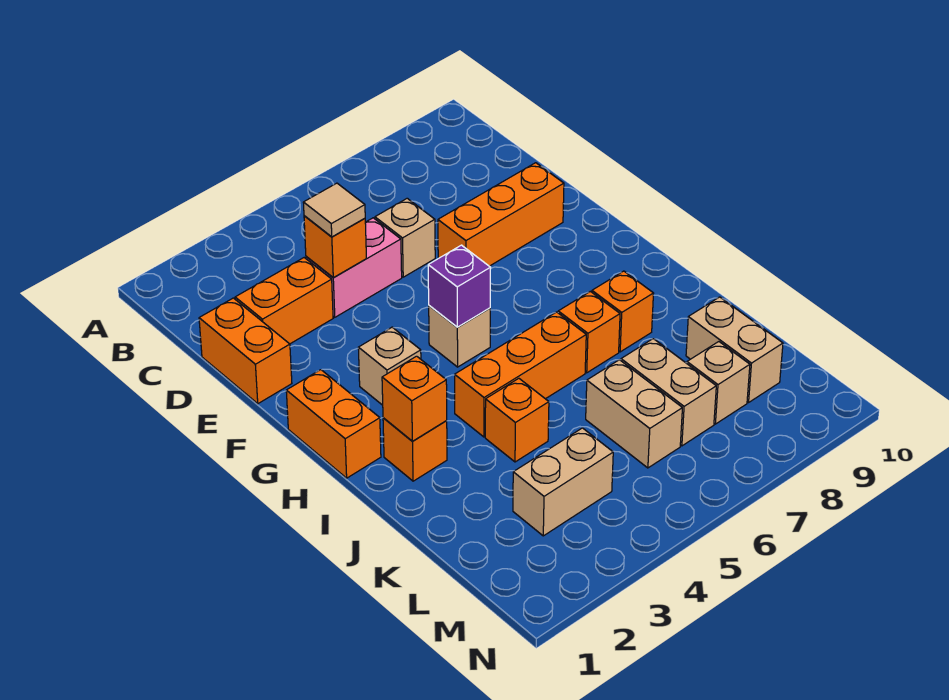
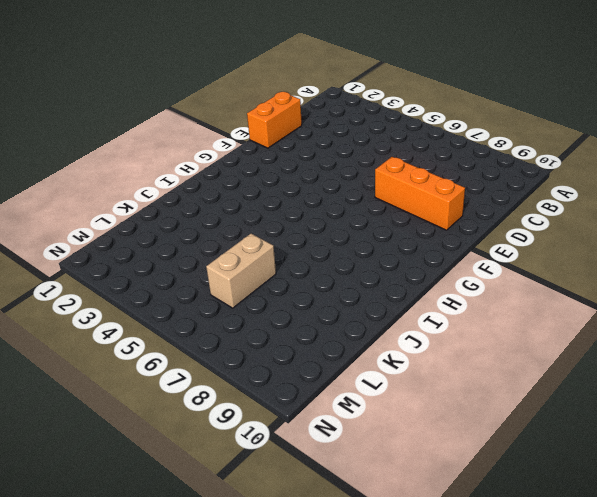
none -> orange brick D2:D3 level 1
none -> pink brick D4:D5 level 1
none -> tan brick D6 level 1

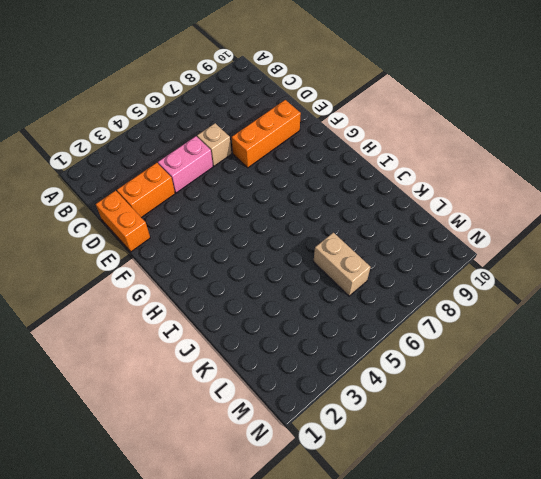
none -> orange brick G1:H1 level 1
none -> tan brick G3 level 1
none -> tan brick G5 level 1

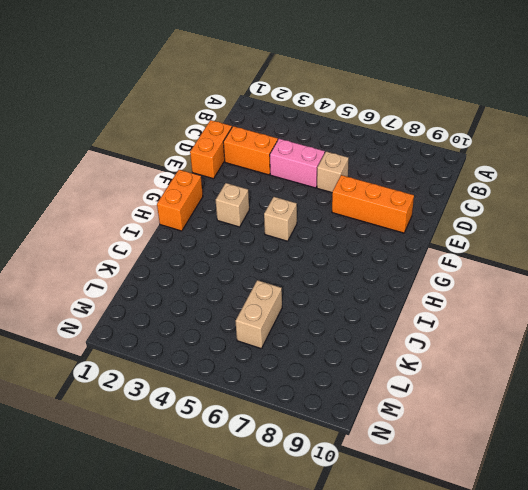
none -> orange brick I2 level 1
none -> orange brick I4:I6 level 1
none -> orange brick I7 level 1

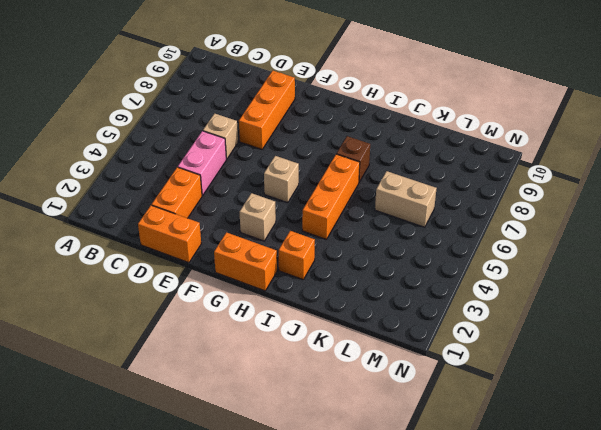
brown brick I7 level 1 -> orange brick I7 level 1
none -> orange brick I8 level 1
none -> orange brick J4 level 1
none -> tan brick K7:L7 level 1

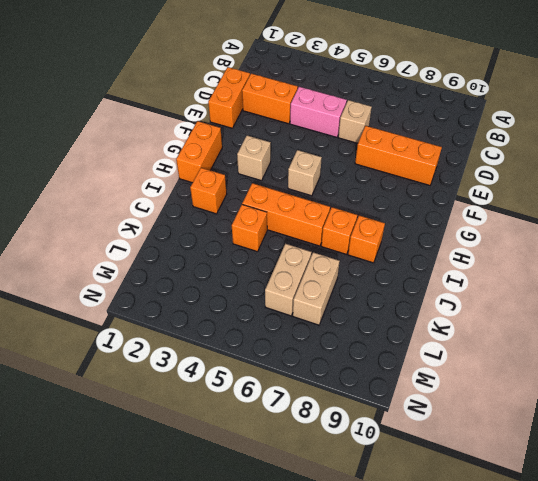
none -> tan brick K9:L9 level 1
none -> tan brick L3:L4 level 1
none -> tan brick L8 level 1

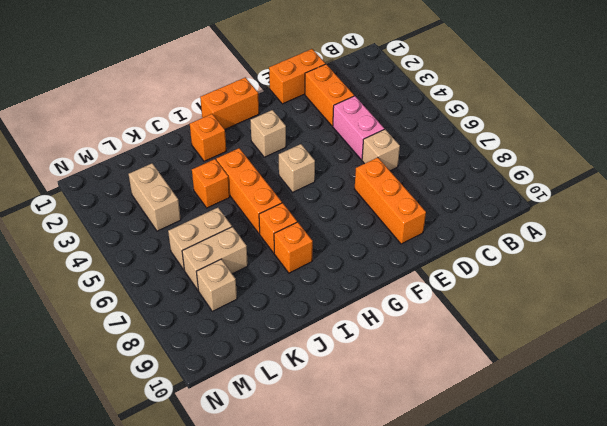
none -> tan brick K9:L9 level 1
none -> orange brick D4 level 2
none -> purple brick G5 level 2

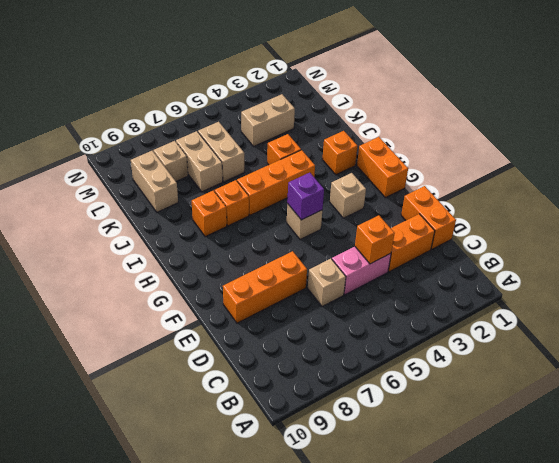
none -> orange brick I2 level 2
none -> tan tile D4 level 3

